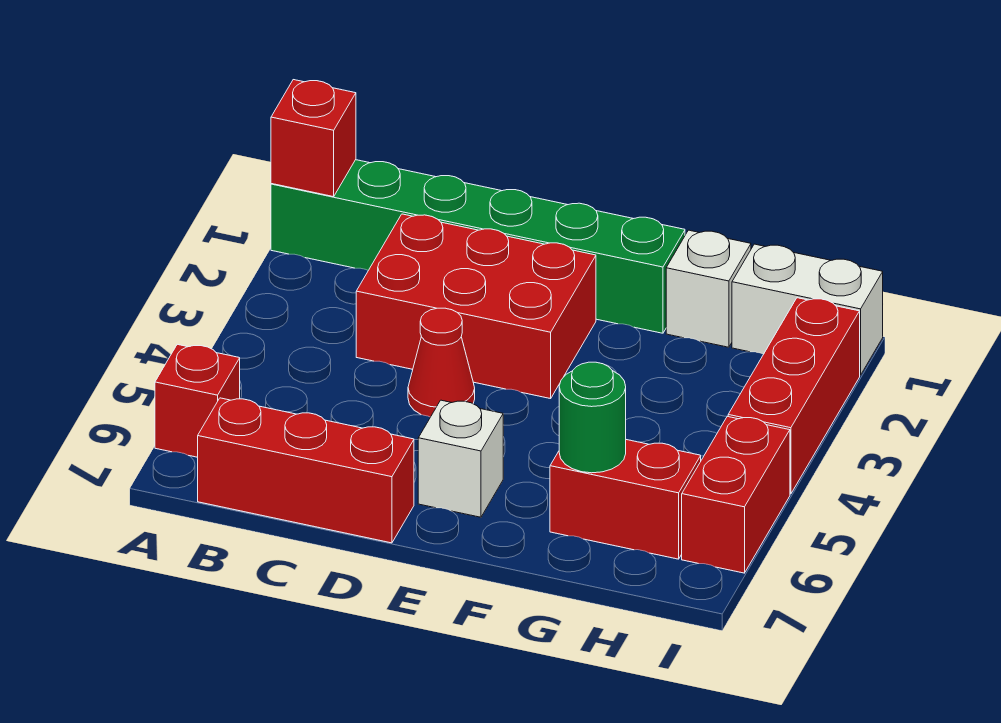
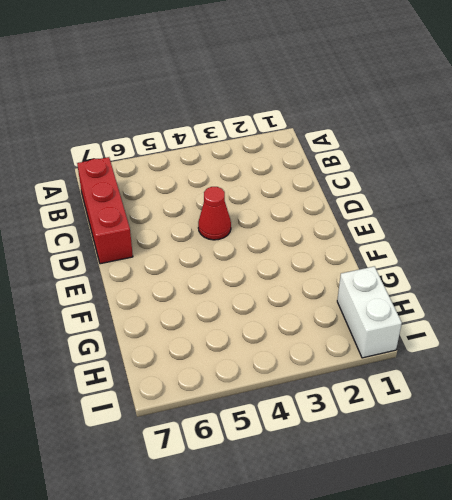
none -> green brick A1:F1 level 1
none -> red brick A6 level 1
none -> red brick C2:E3 level 1

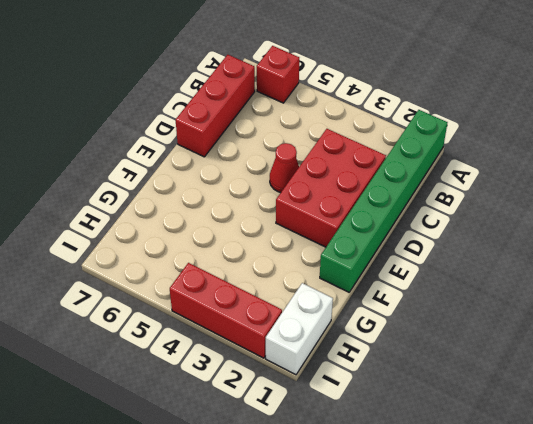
none -> white brick E6 level 1
none -> white brick G1 level 1
none -> red brick G6:H6 level 1

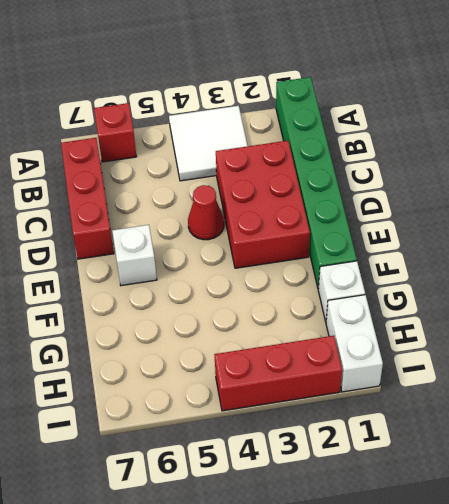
white tile A3:B4 level 1 -> none
none -> red brick G6:H6 level 1
none -> red brick I5:I6 level 1
none -> red brick A1 level 2

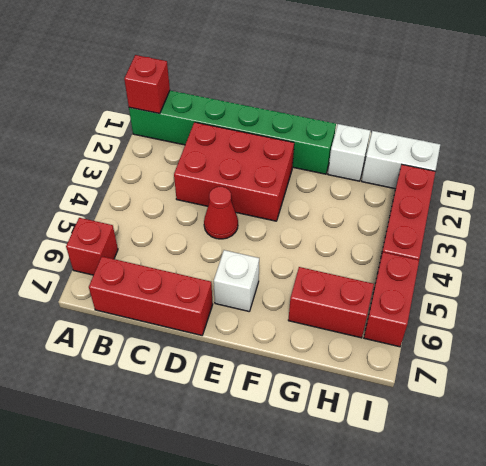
none -> green round brick G6 level 2

